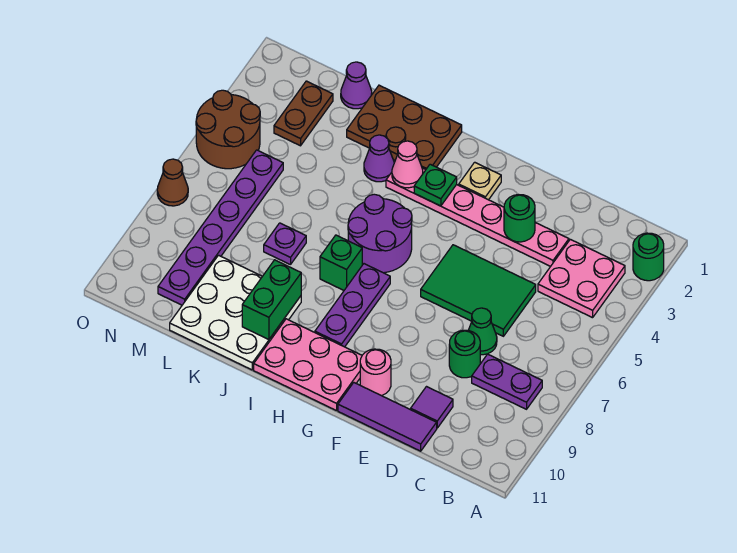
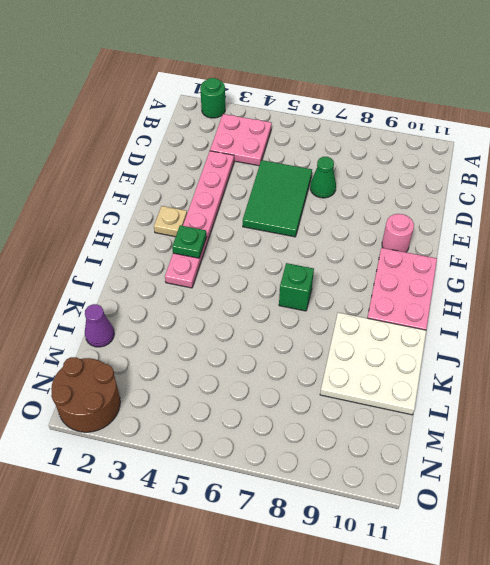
brown round brick N1:O2 level 1 -> brown round brick N4:O5 level 1
none -> purple plate B8:C8 level 1
none -> green round brick D8 level 1
none -> purple tile D10 level 1

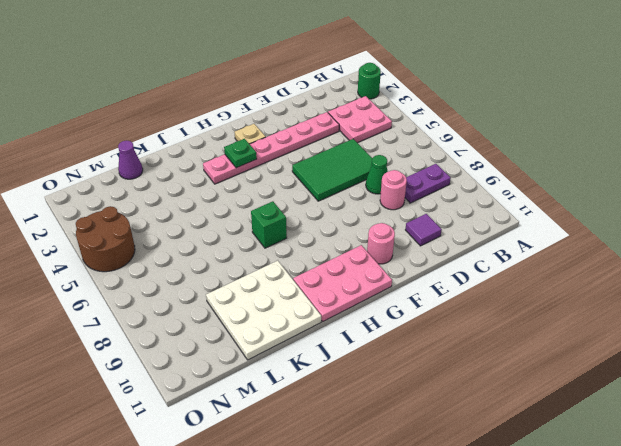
pink round brick D8 level 1 -> green round brick D8 level 1
none -> purple tile D11:F11 level 1
none -> purple round brick H5:I6 level 1
none -> purple plate H7:H9 level 1

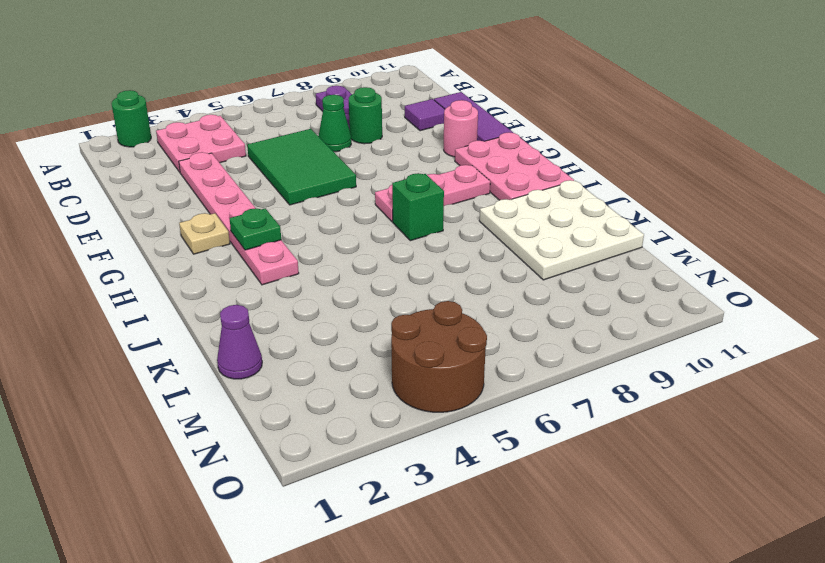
pink plate H7:H9 level 1 -> purple plate H7:H9 level 1
none -> purple round brick H5:I6 level 1
none -> brown plate I1:K2 level 1
none -> purple cone J3 level 1

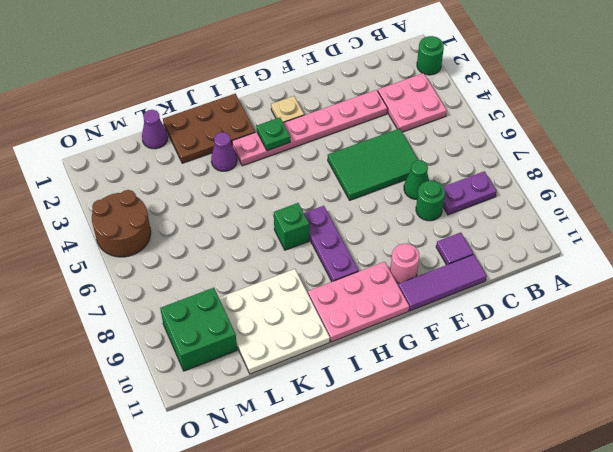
green brick M9:N10 level 1 -> purple plate M5:M10 level 1
none -> purple round brick H5:I6 level 1
none -> purple plate K7 level 1
none -> brown plate M2:M3 level 1

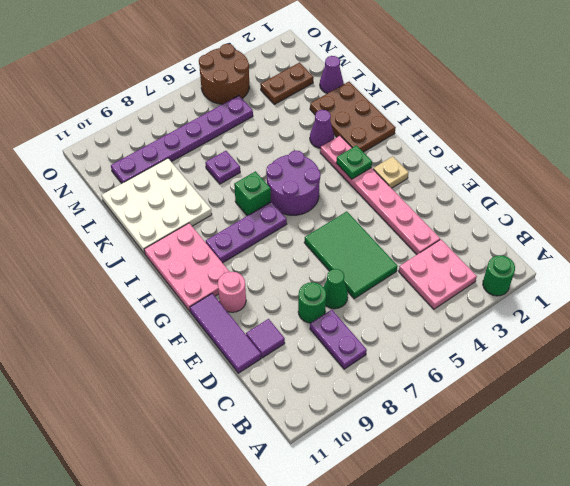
none -> brown cone O7 level 1
none -> green round brick E3 level 2
none -> pink cone I3 level 2

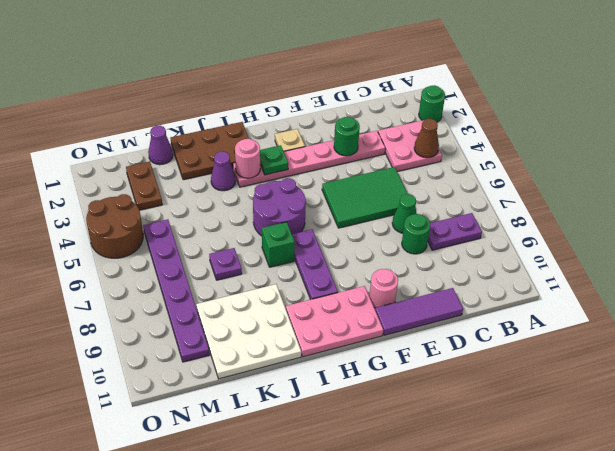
brown cone B4 level 2 -> brown cone O7 level 1
pink round brick I3 level 2 -> pink cone I3 level 2
none -> purple tile D10 level 1
none -> green brick J9:J10 level 2

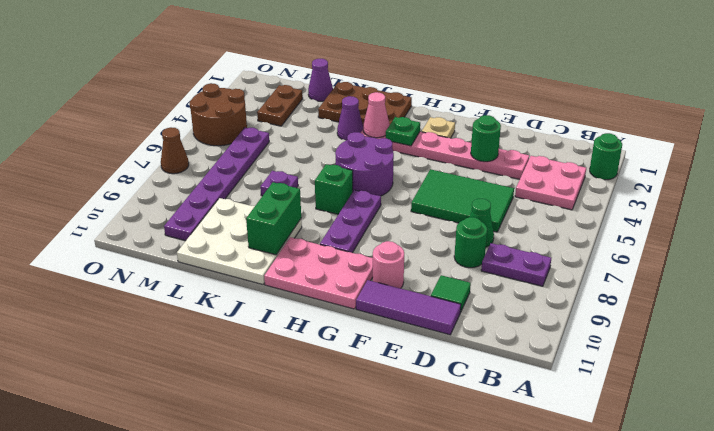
green tile D10 level 1 -> purple tile D10 level 1

